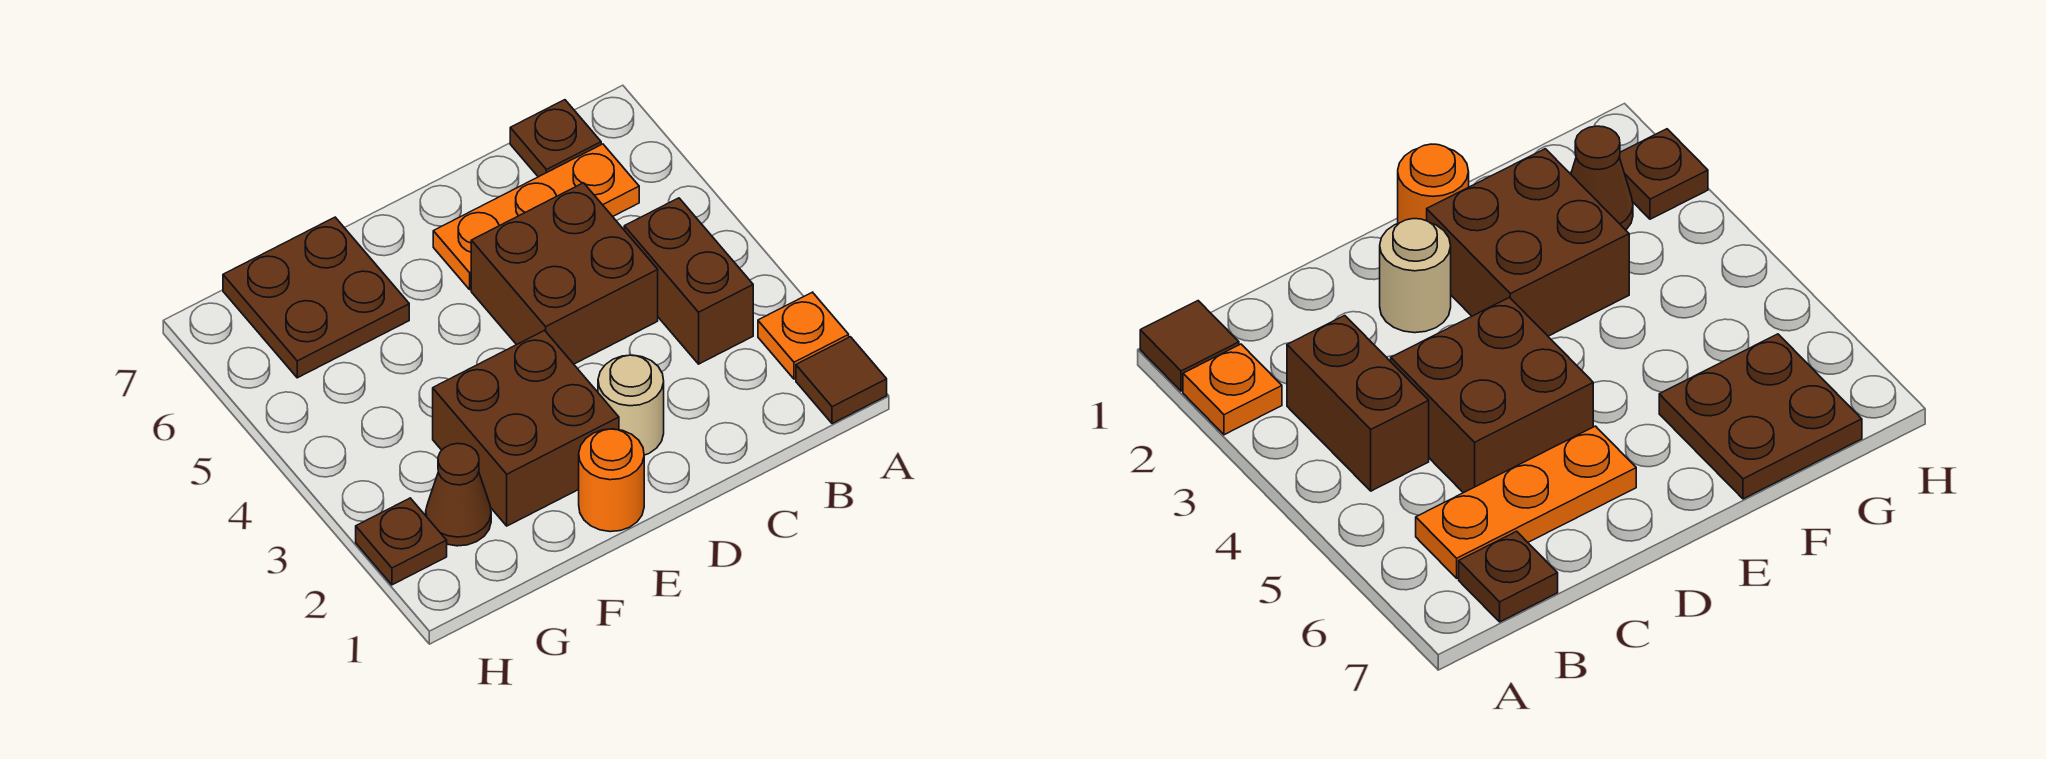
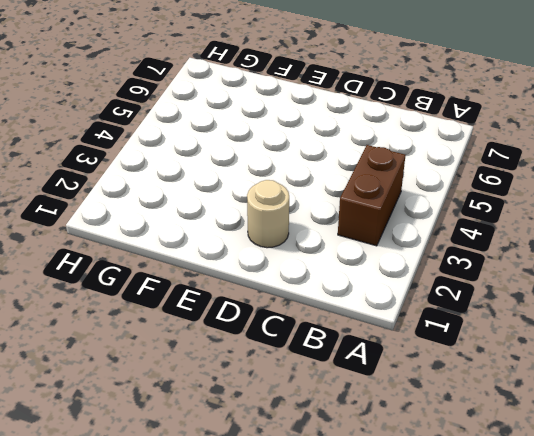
none -> brown tile A1 level 1
none -> orange plate A2 level 1
none -> orange plate B6:D6 level 1

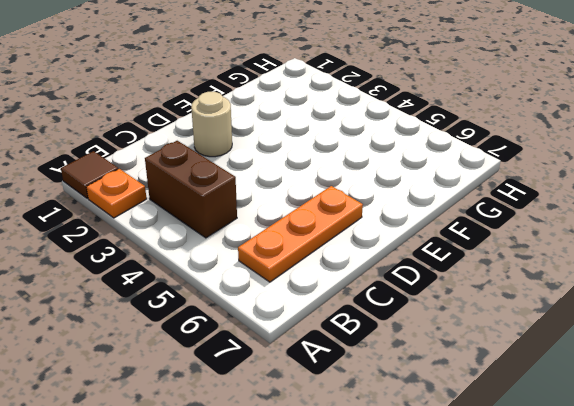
none -> brown plate B7 level 1
none -> brown brick C4:D5 level 1
none -> orange round brick E1 level 1

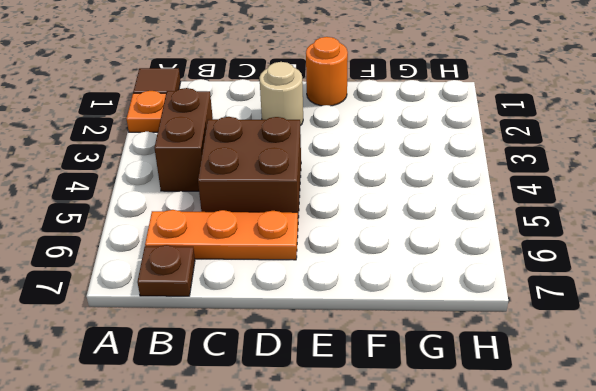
none -> brown brick E2:F3 level 1
none -> brown plate F6:G7 level 1
none -> brown cone G2 level 1

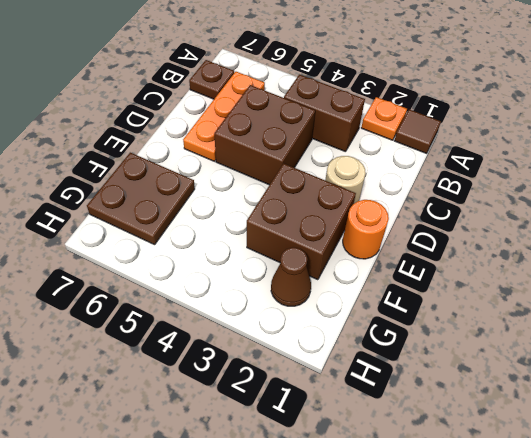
none -> brown plate H2 level 1

